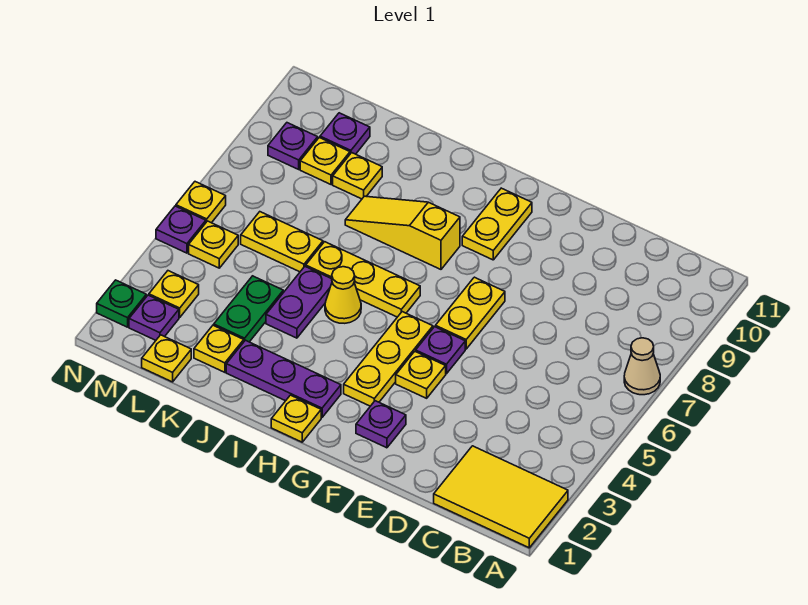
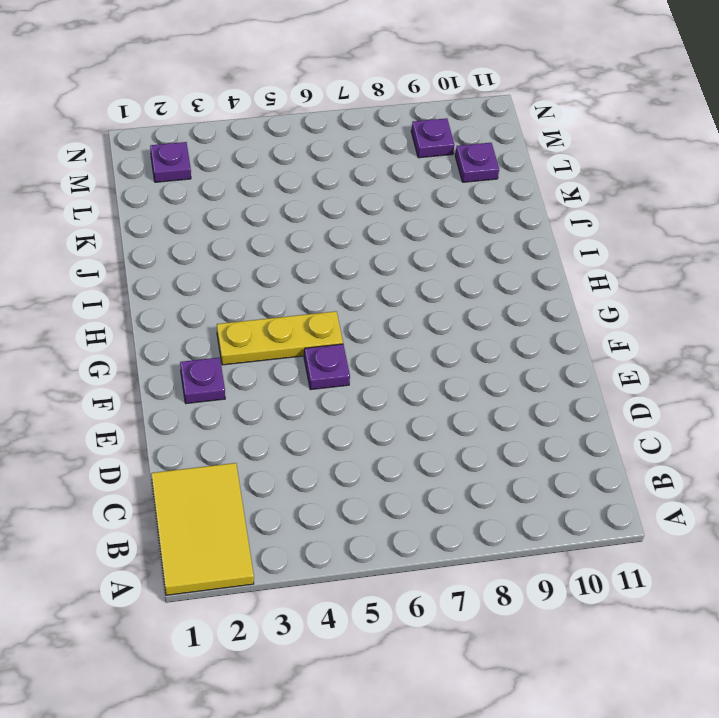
none -> tan cone A7 level 1
none -> yellow plate F4 level 1
none -> yellow plate F6:F7 level 1

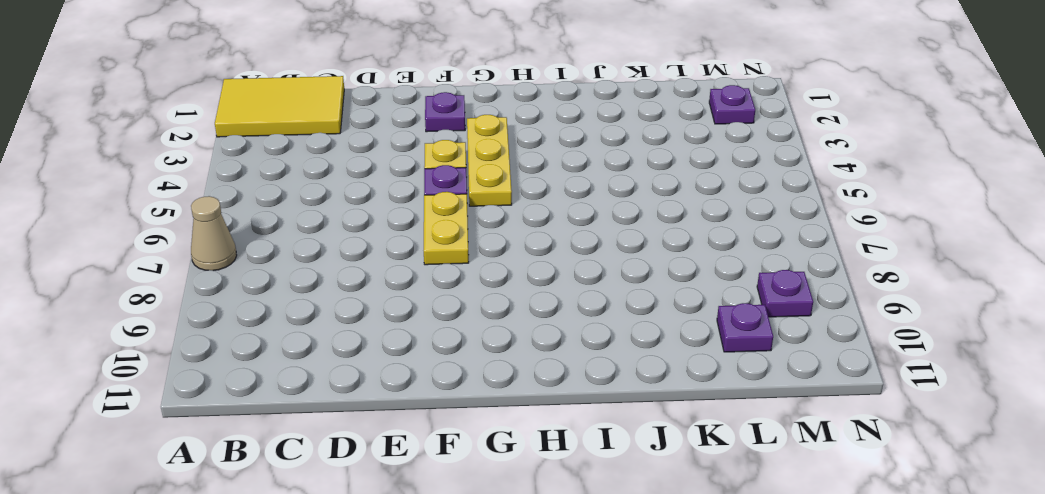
none -> yellow plate G9:G10 level 1
none -> yellow plate H1 level 1
none -> purple plate H2:J2 level 1

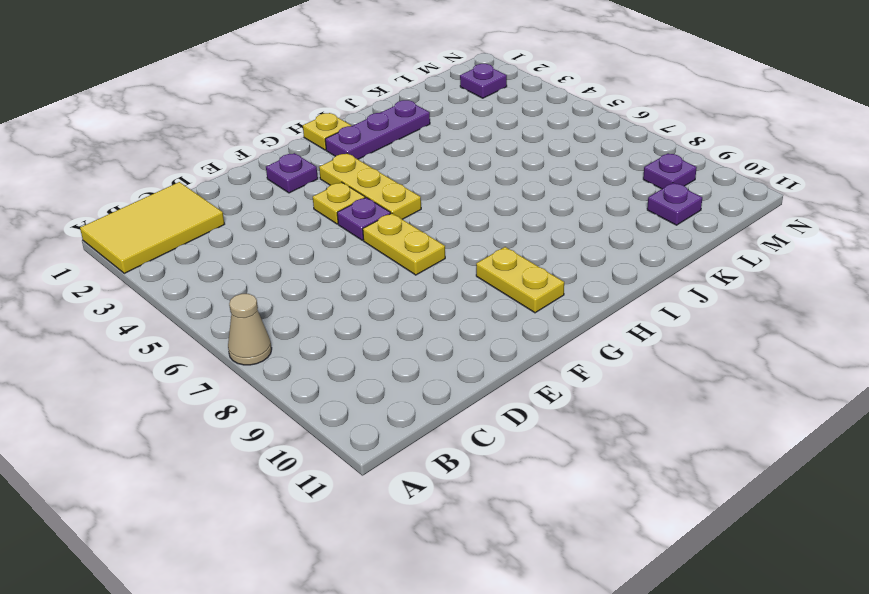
none -> yellow plate H6:J6 level 1
none -> yellow slope H8:J8 level 1 top H
none -> yellow cone I5 level 1

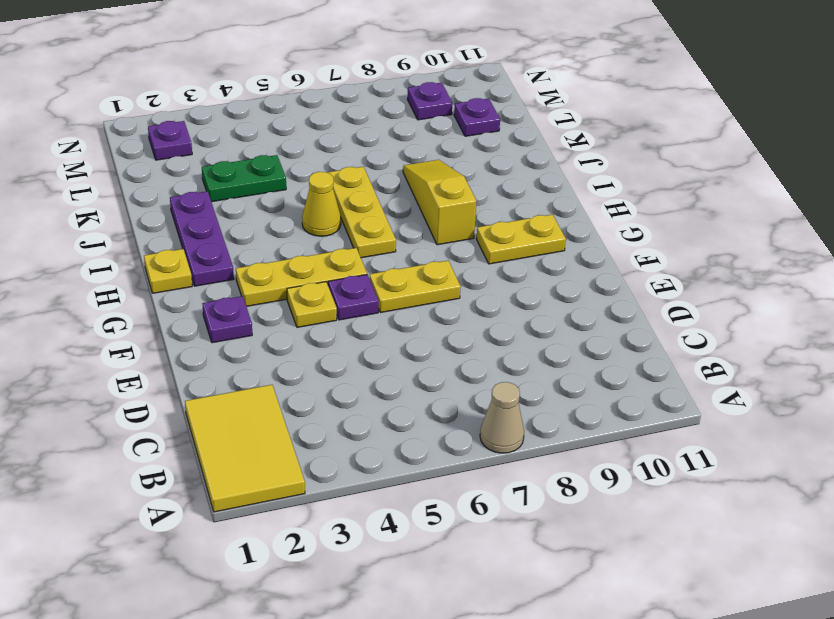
none -> purple plate J4:J5 level 1
none -> yellow plate K2 level 1
none -> yellow plate K6:L6 level 1

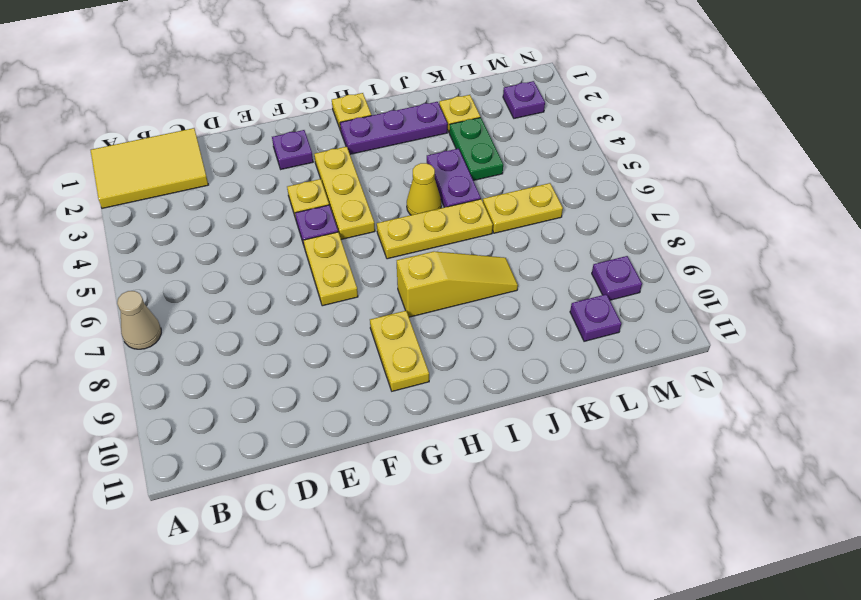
none -> yellow plate K9 level 1
none -> yellow plate L1 level 1
none -> yellow plate L9 level 1

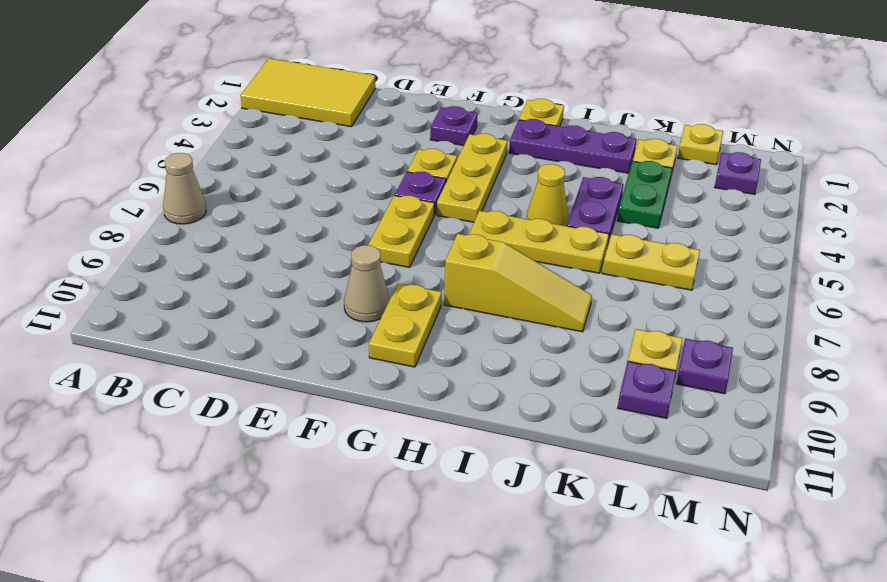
tan cone F9 level 1 -> none
none -> yellow plate K9 level 1
none -> yellow plate M3 level 1
none -> yellow plate M5 level 1

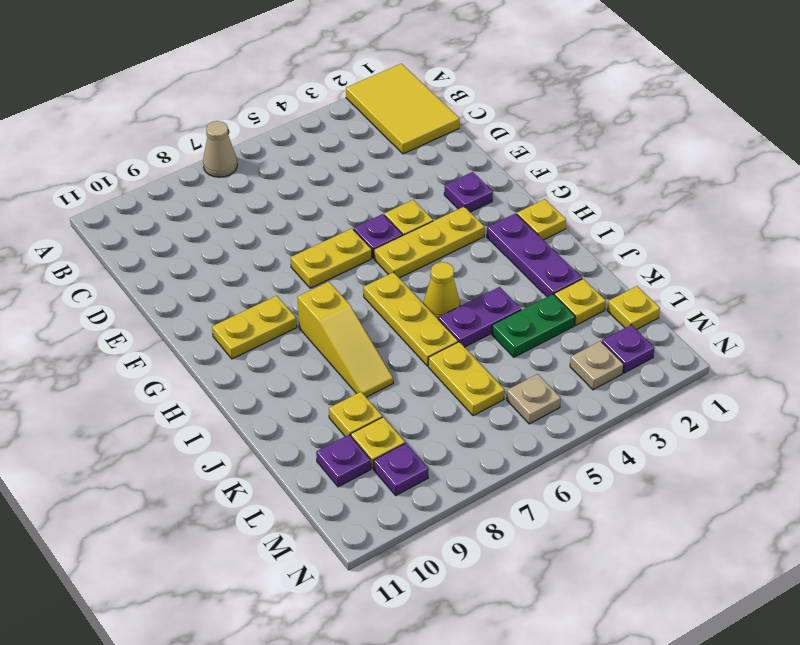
tan plate M3 level 1 -> yellow plate M3 level 1
tan plate M5 level 1 -> yellow plate M5 level 1
none -> green plate N2 level 1
none -> purple plate N5 level 1
none -> yellow plate N6 level 1

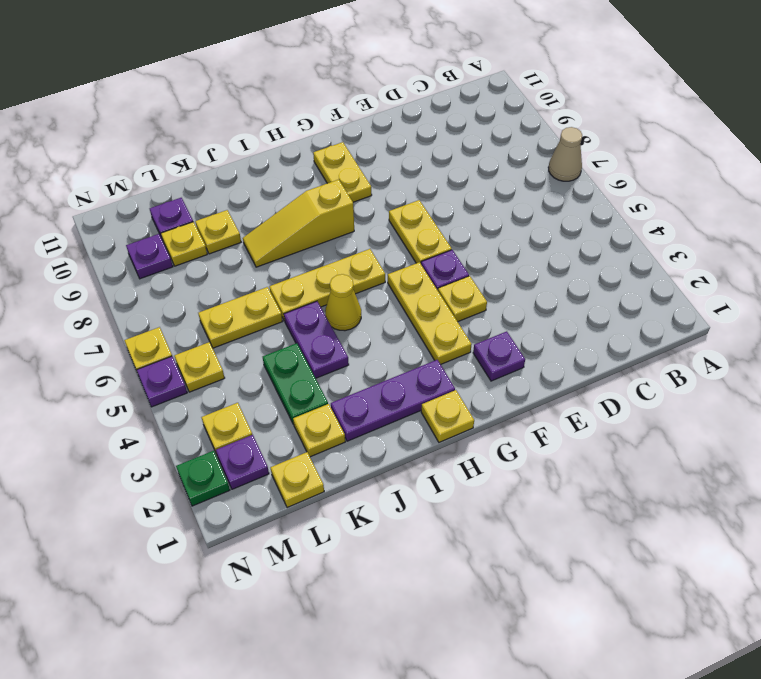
none -> yellow tile A1:C2 level 1

